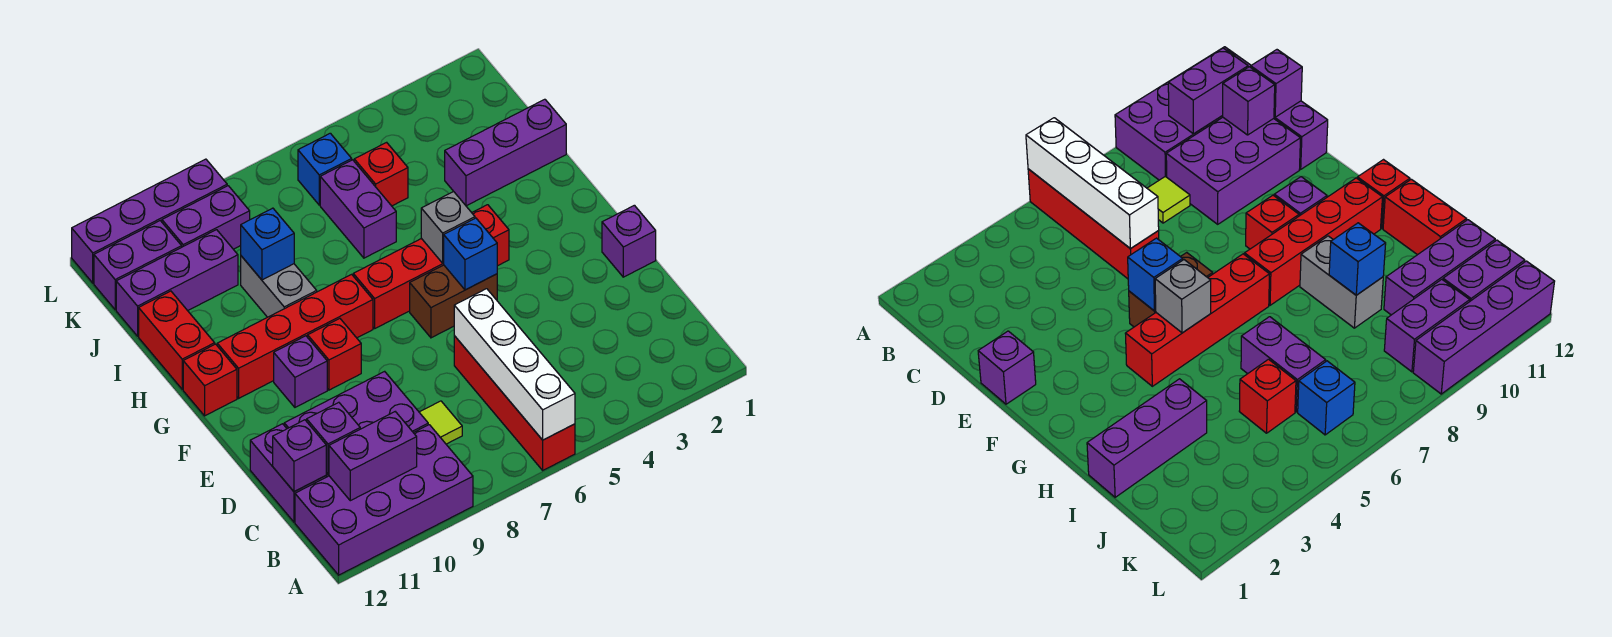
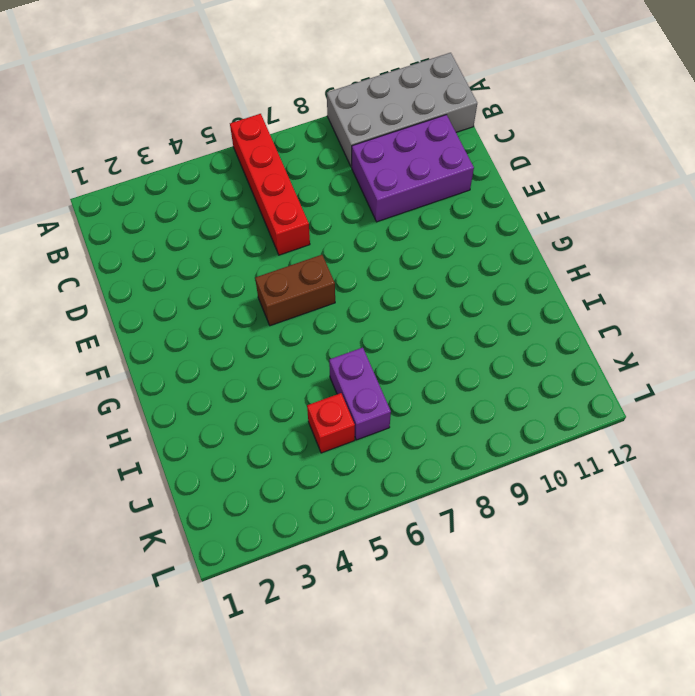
grey brick A9:B12 level 1 -> purple brick A9:B12 level 1
none -> lime tile C8 level 1
none -> purple brick C12:D12 level 1
none -> purple brick E1 level 1

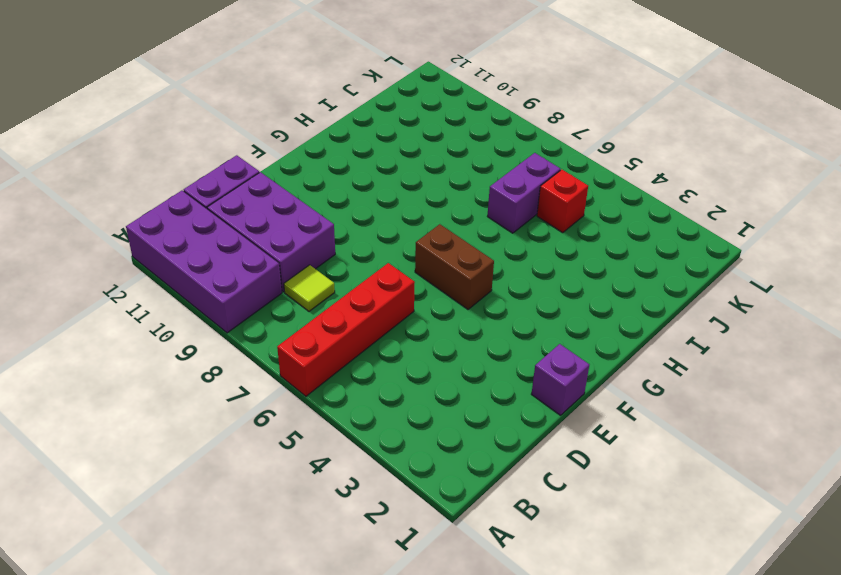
none -> red brick F9 level 1
none -> purple brick F10 level 1
none -> red brick G4:G7 level 1

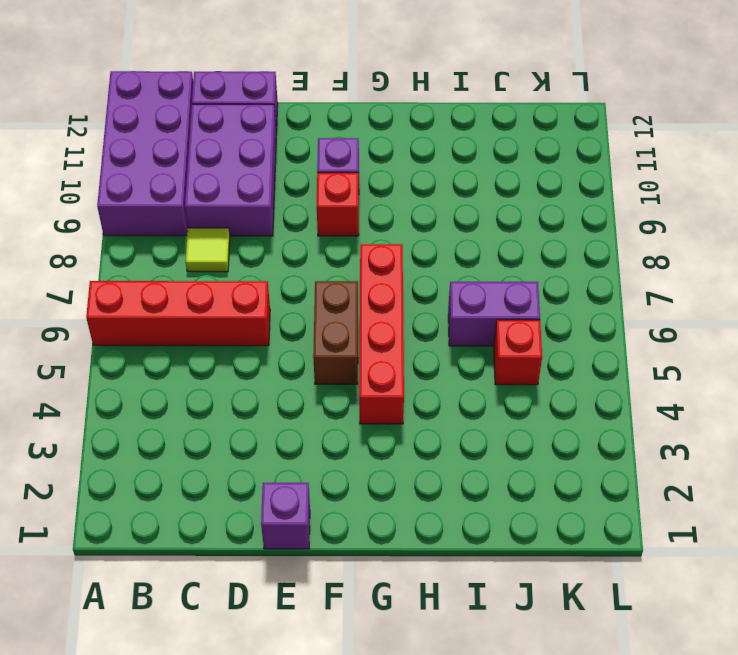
none -> red brick G8:G11 level 1
none -> red brick G12 level 1
none -> grey brick H9:I9 level 1

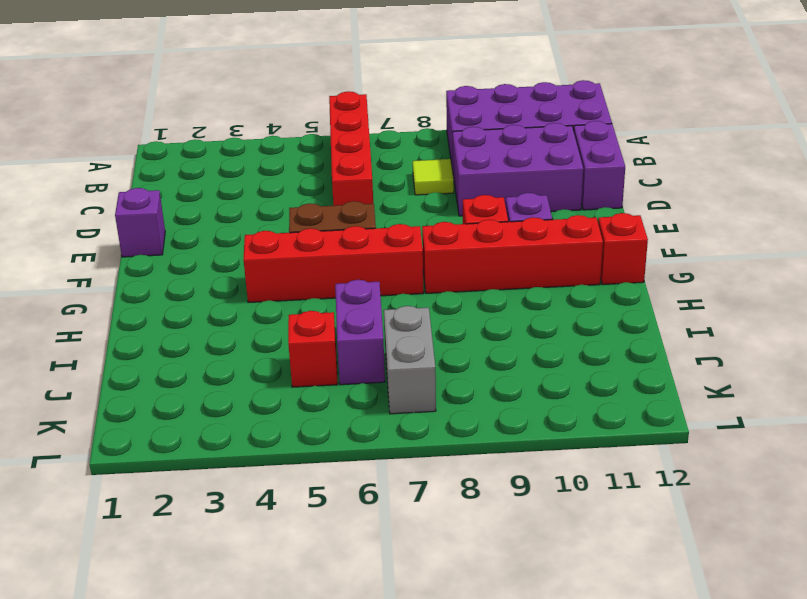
grey brick J7:K7 level 1 -> grey brick H9:I9 level 1
none -> red brick H12:I12 level 1
none -> purple brick I1:I3 level 1
none -> purple brick J10:J12 level 1

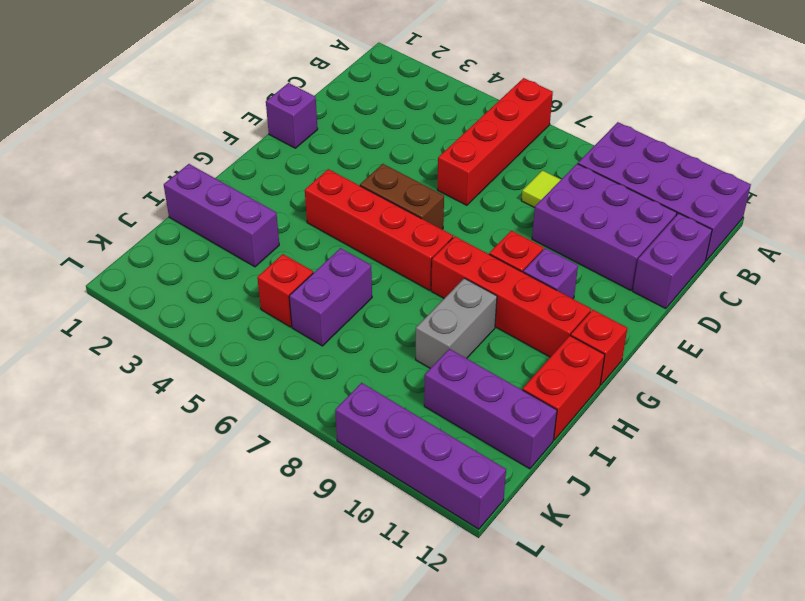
none -> blue brick K6 level 1
none -> purple brick K9:K10 level 1
none -> purple brick K11:K12 level 1

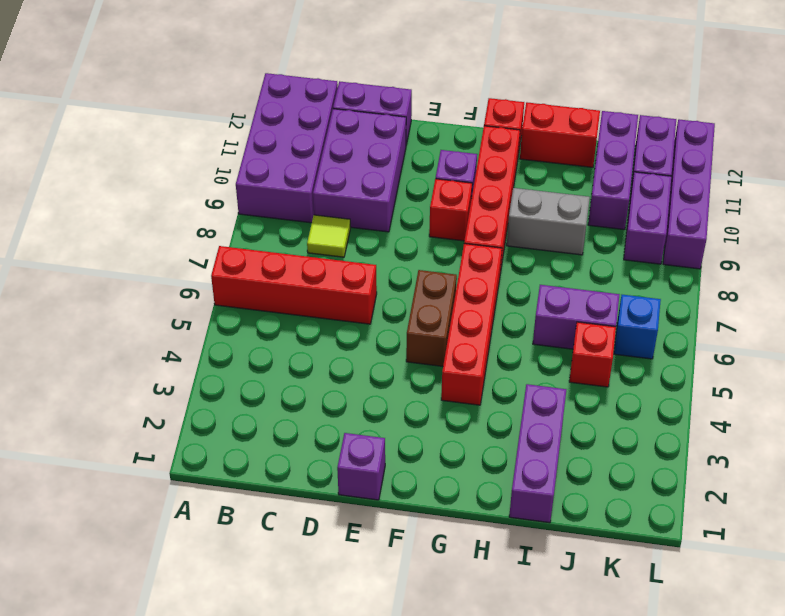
none -> white brick A6:D6 level 2
none -> purple brick B10:B11 level 2
none -> purple brick C11 level 2

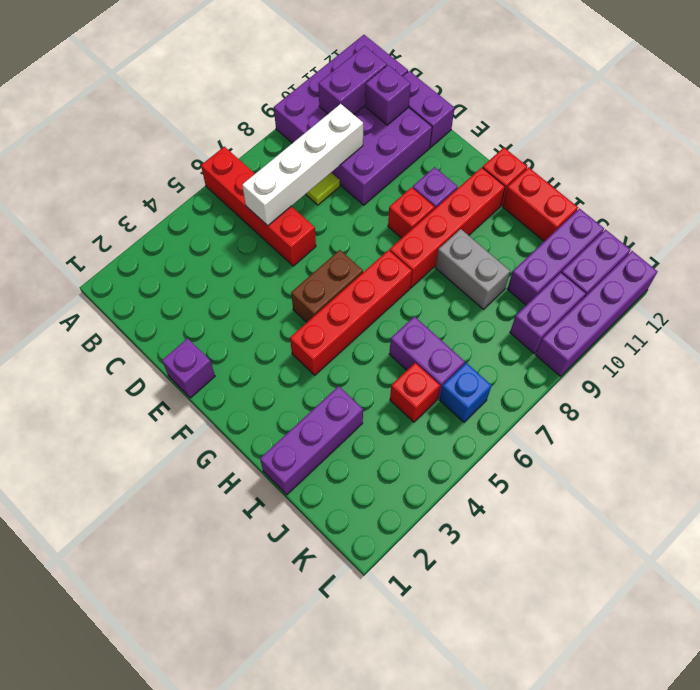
white brick C6:C9 level 2 -> white brick A6:D6 level 2
none -> purple brick C12 level 2
none -> blue brick F5 level 2
none -> grey brick G5 level 2

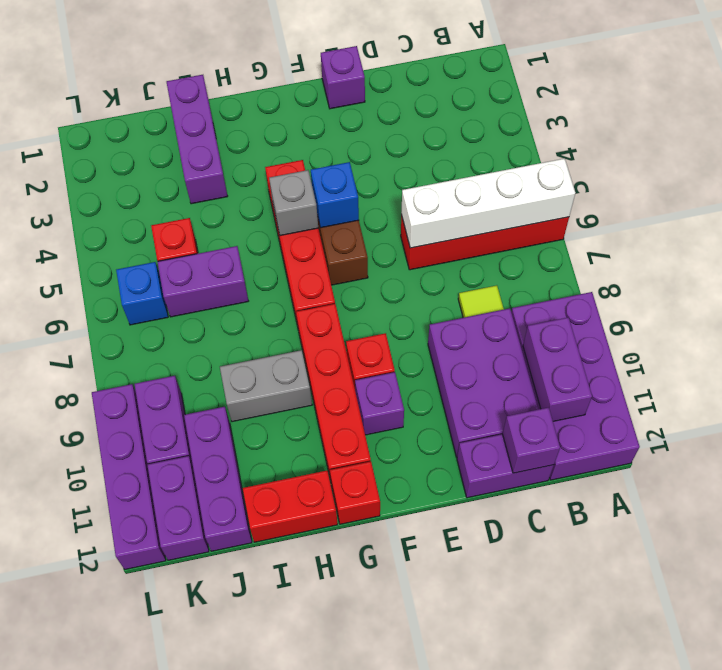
none -> purple brick C11 level 2
none -> blue brick I9 level 2

